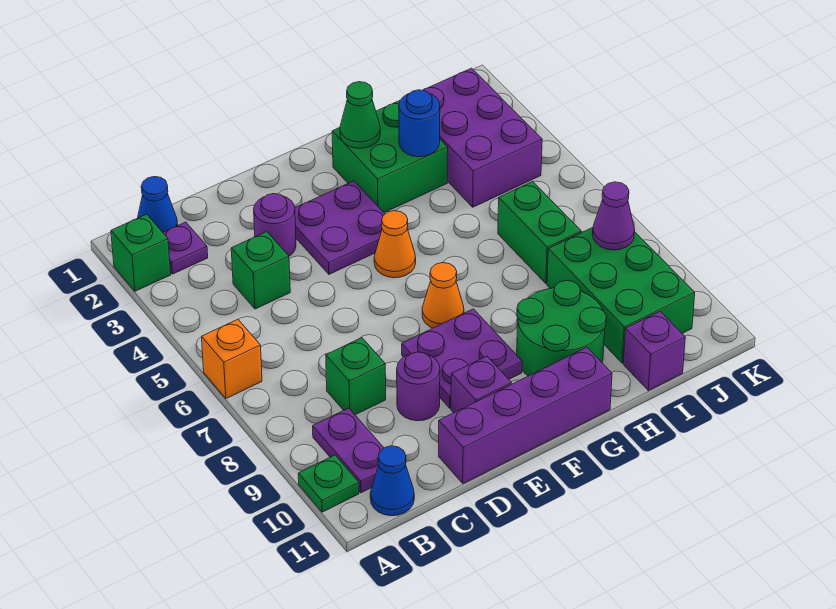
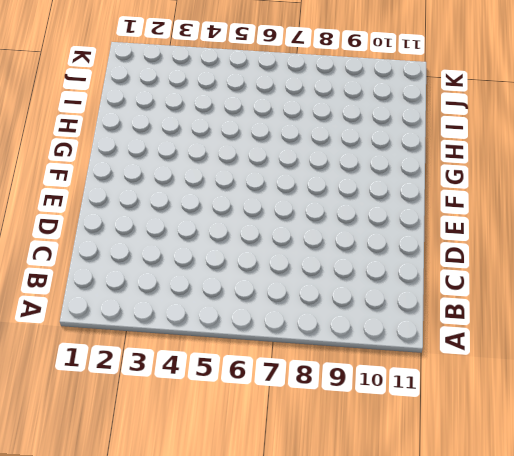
none -> green brick A2 level 1
none -> orange brick A6 level 1
none -> green plate A10 level 1

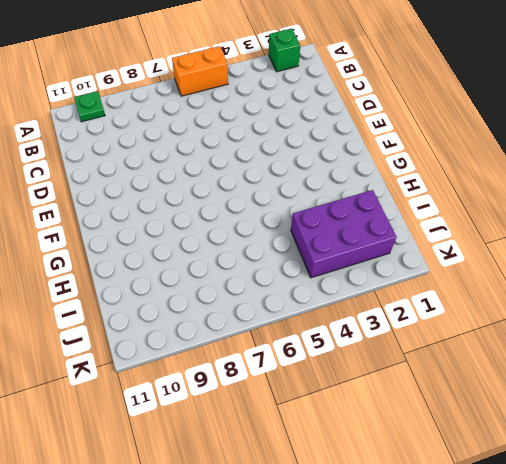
orange brick A5:A6 level 1 -> orange brick A6 level 1
none -> blue cone B1 level 1
none -> purple plate B2 level 1
none -> purple plate B9:B10 level 1

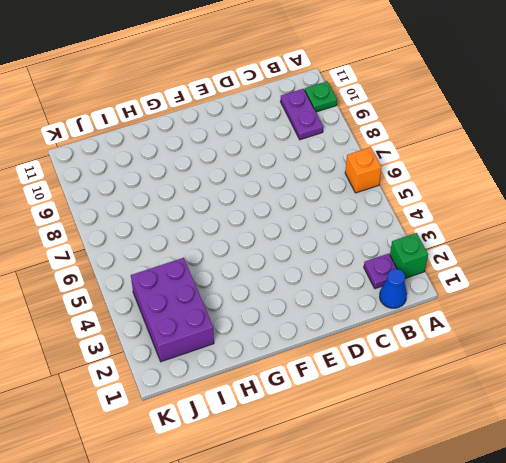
none -> blue cone B11 level 1
none -> green brick C4 level 1
none -> green brick C8 level 1

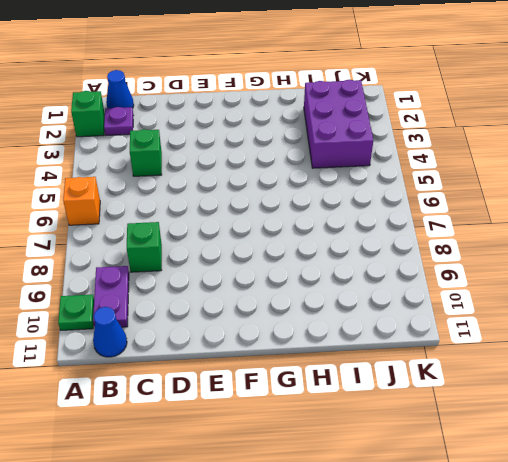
none -> purple round brick D3 level 1
none -> purple round brick D9 level 1
none -> purple brick D11:G11 level 1

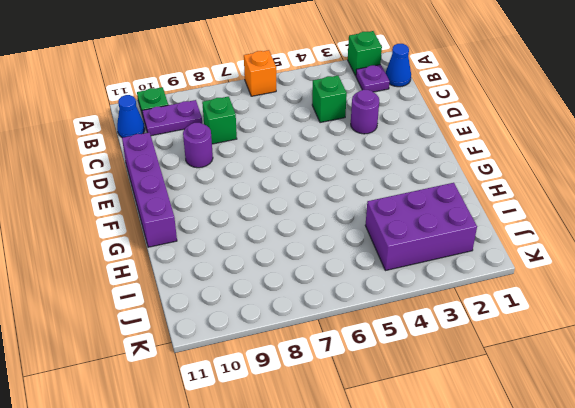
none -> purple plate E3:F4 level 1
none -> purple plate E8:F9 level 1
none -> purple brick E10 level 1

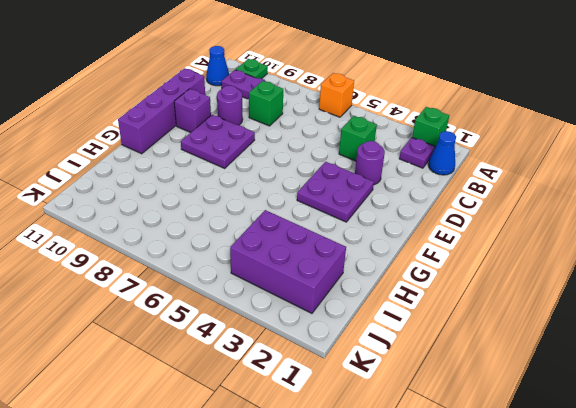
none -> orange cone F5 level 1
none -> orange cone F7 level 1
none -> green brick G2:H3 level 1

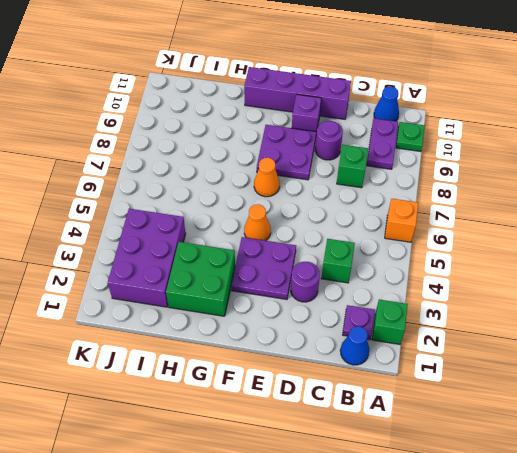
none -> green round brick G9:H10 level 1
none -> green brick I6:I7 level 1
none -> green brick I8:J10 level 1

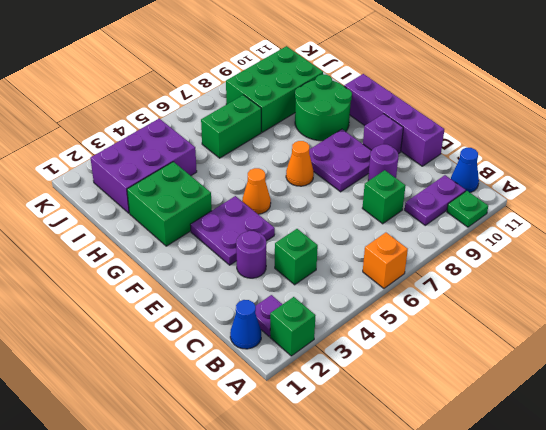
none -> purple brick I11 level 1
none -> green cone G2 level 2
none -> blue round brick H3 level 2

